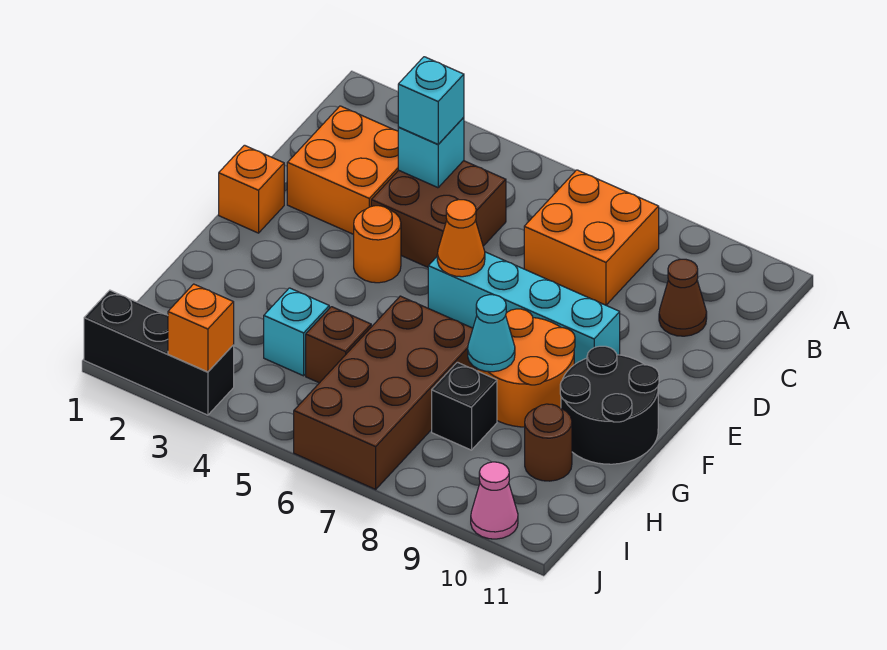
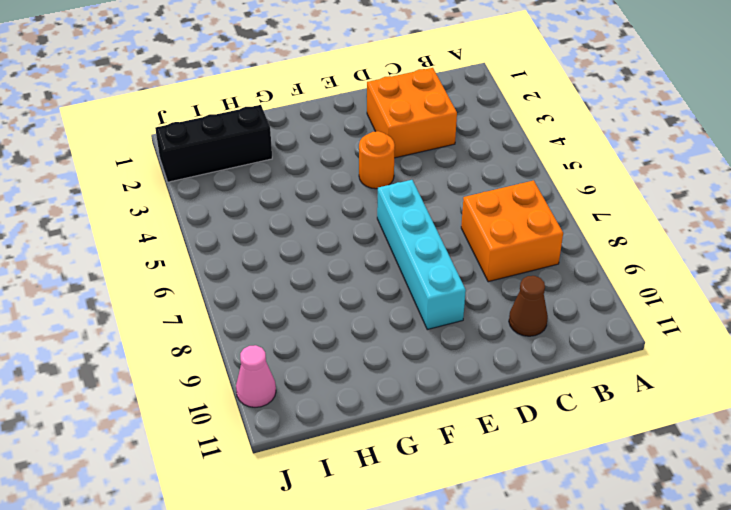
black brick H2:J2 level 1 -> black brick J1:J3 level 1
none -> brown brick C4:D5 level 1
none -> orange brick E1 level 1
none -> orange round brick F8:G9 level 1

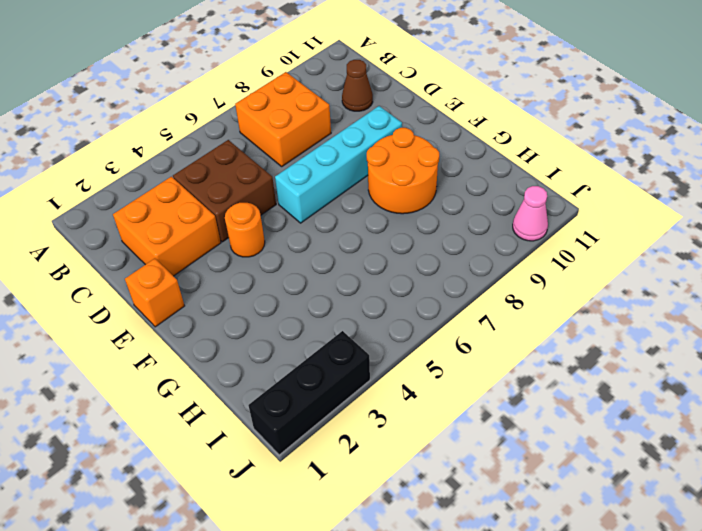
none -> black round brick F10:G11 level 1
none -> brown brick G6:J7 level 1
none -> cyan brick H4 level 1

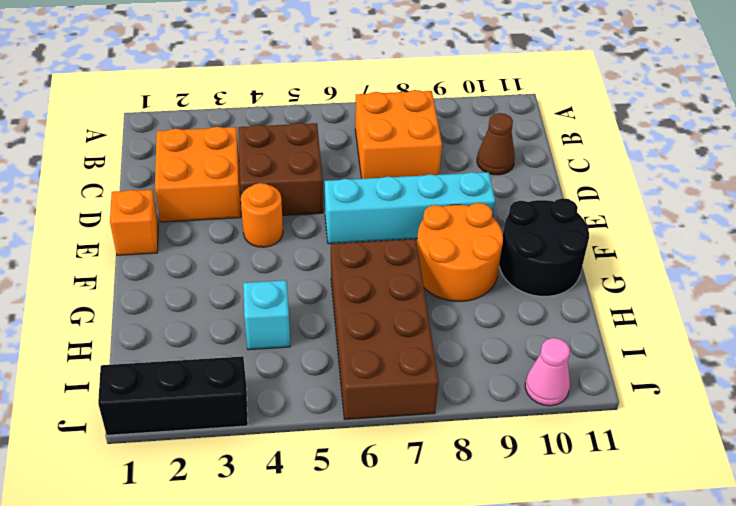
none -> brown brick H5 level 1
none -> black brick H8 level 1
none -> brown round brick H10 level 1

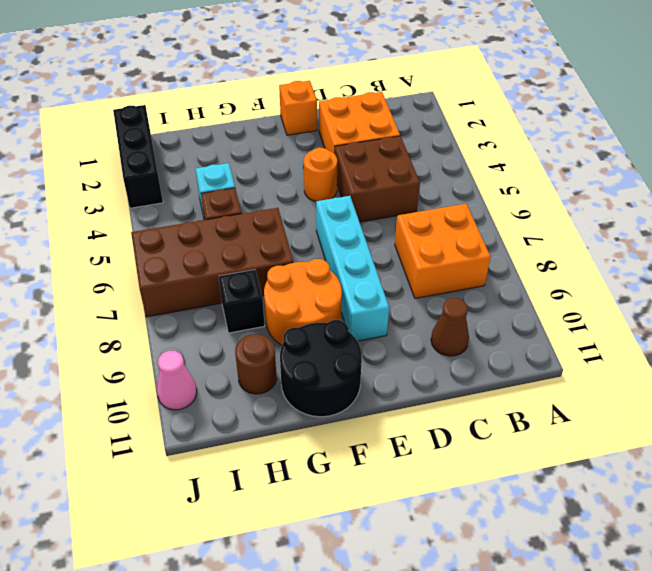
none -> cyan brick C4 level 2
none -> orange cone E6 level 2
none -> cyan cone G8 level 2

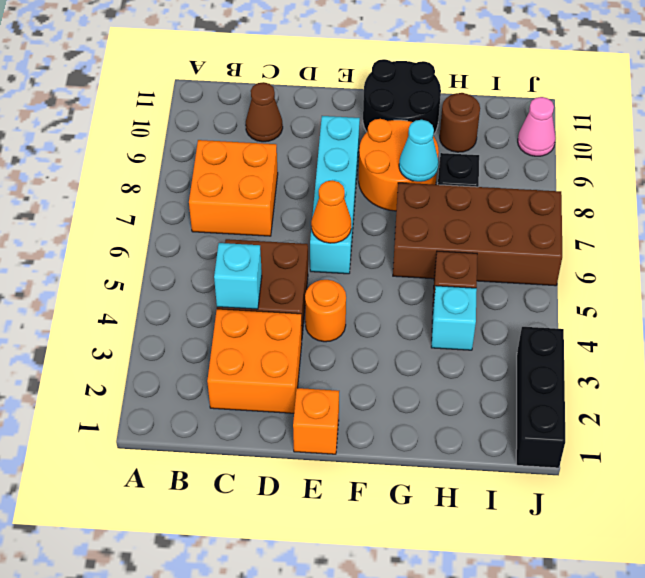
none -> orange brick J3 level 2
none -> cyan brick C4 level 3

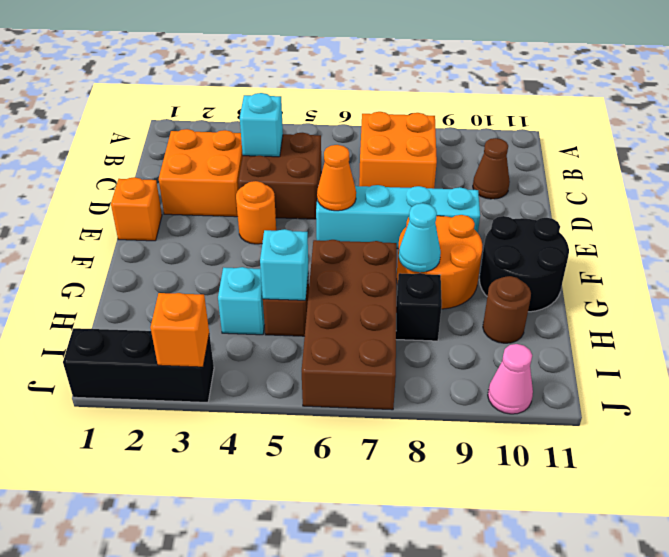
cyan brick H5 level 2 -> cyan brick C4 level 3

